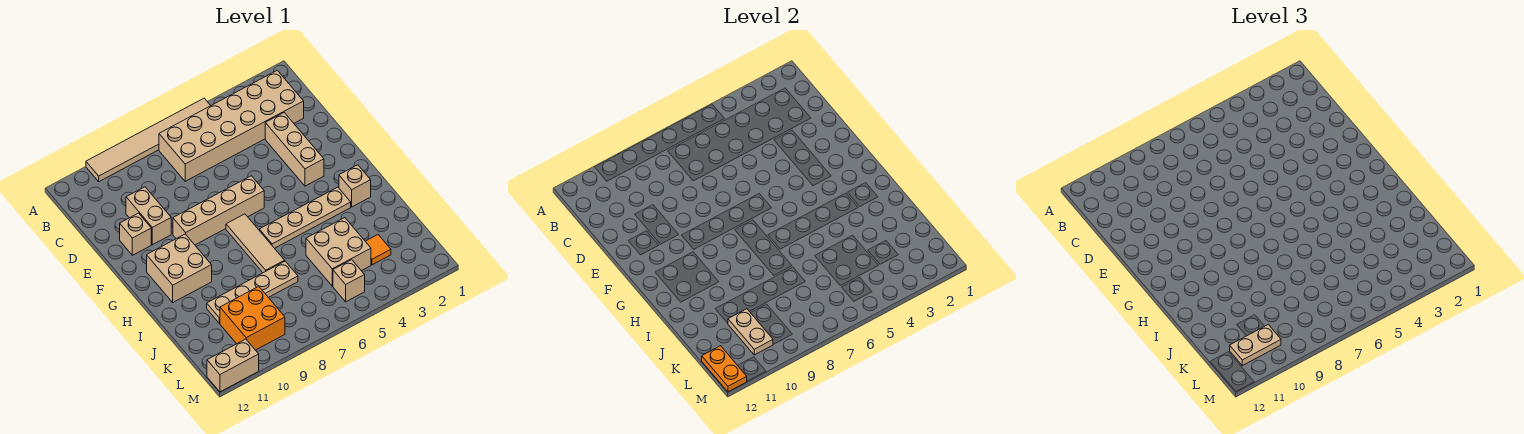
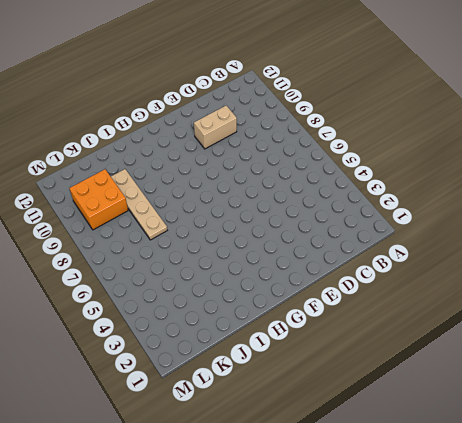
none -> tan tile A5:A10 level 1
none -> tan brick B2:C7 level 1
none -> tan brick D3:F3 level 1

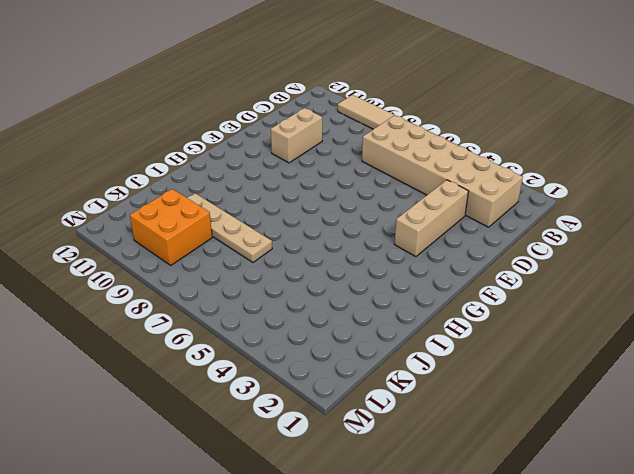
none -> tan brick E11 level 1
none -> tan brick F6:F9 level 1
none -> tan tile G7:I7 level 1

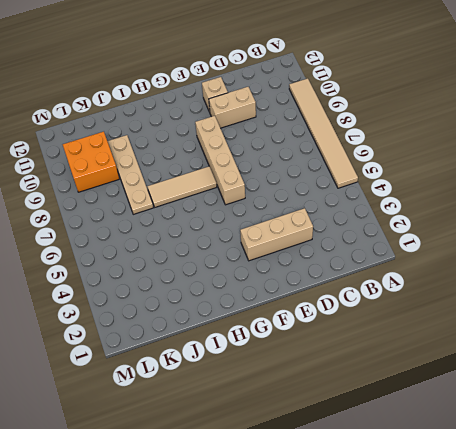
none -> tan brick B2:C7 level 1
none -> tan brick G10:H11 level 1
none -> tan brick H2 level 1

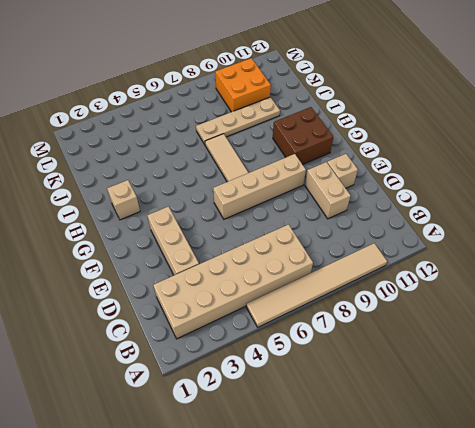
brown brick G10:H11 level 1 -> tan brick G10:H11 level 1
none -> tan plate H3:H6 level 1
none -> tan brick J4:K5 level 1
none -> orange tile K3 level 1

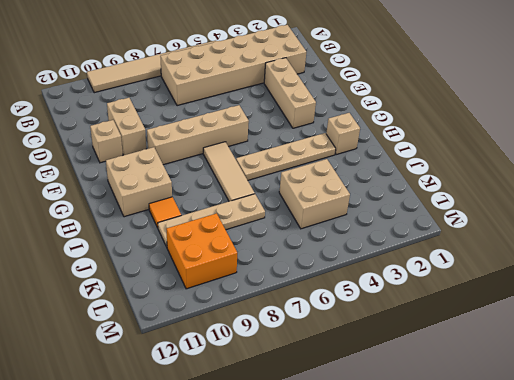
orange tile I10 level 1 -> orange tile K3 level 1
none -> tan brick L5 level 1
none -> tan brick M11:M12 level 1
none -> tan plate K10:L10 level 2

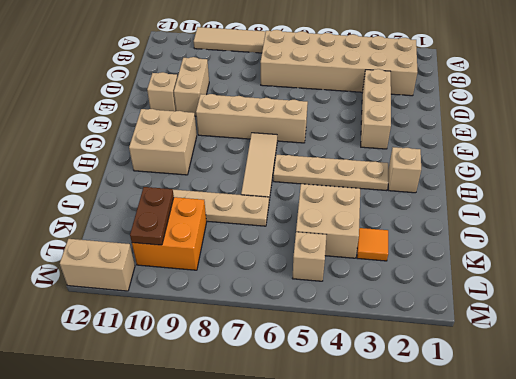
brown plate K10:L10 level 2 -> tan plate K10:L10 level 2
none -> orange plate L12:M12 level 2
none -> tan plate L10:L11 level 3

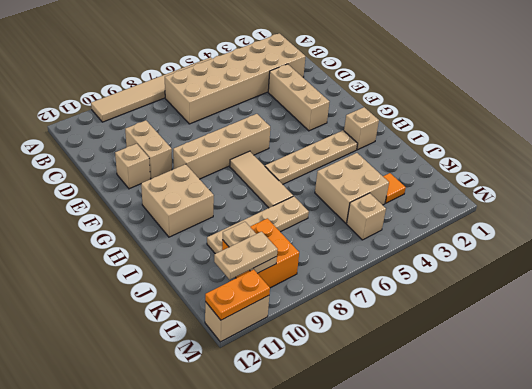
orange plate M11:M12 level 2 -> orange plate L12:M12 level 2

